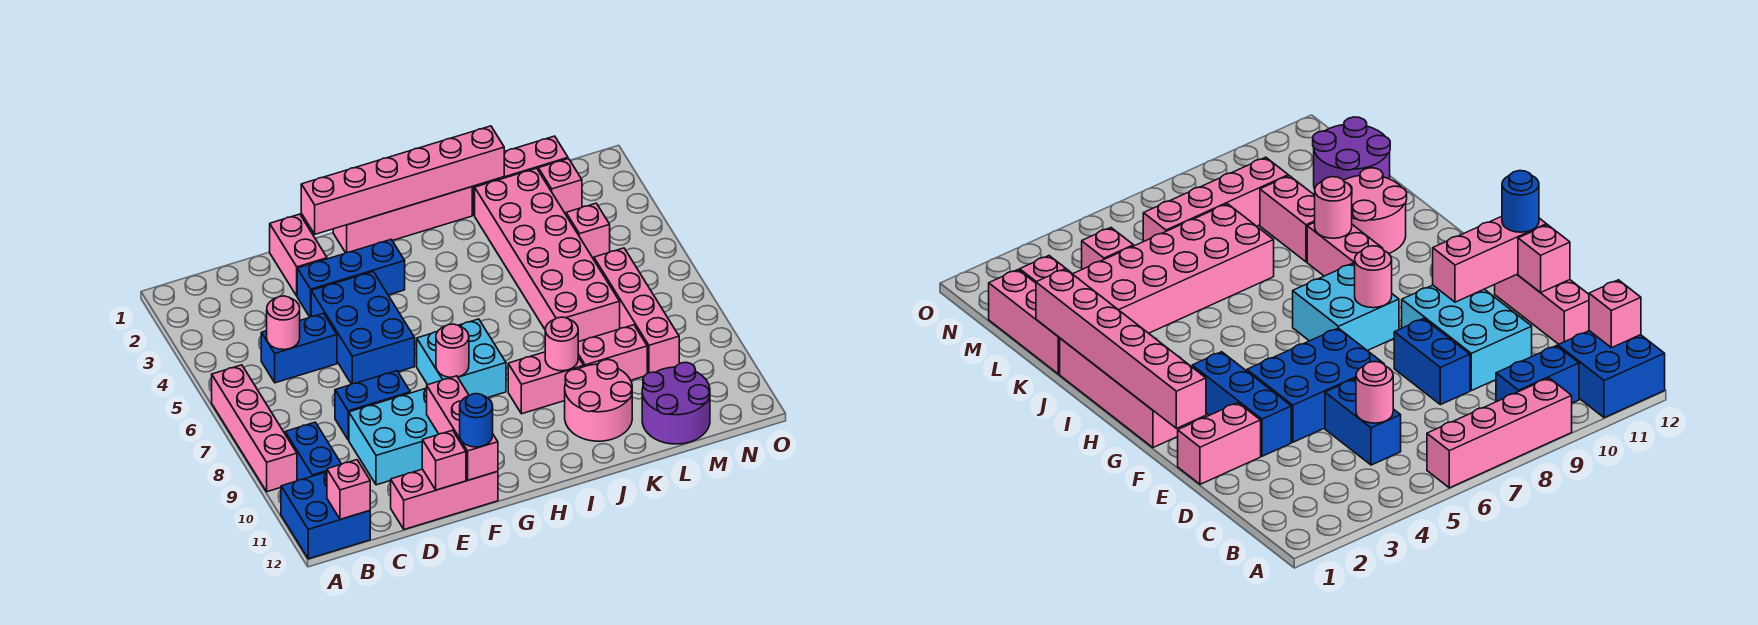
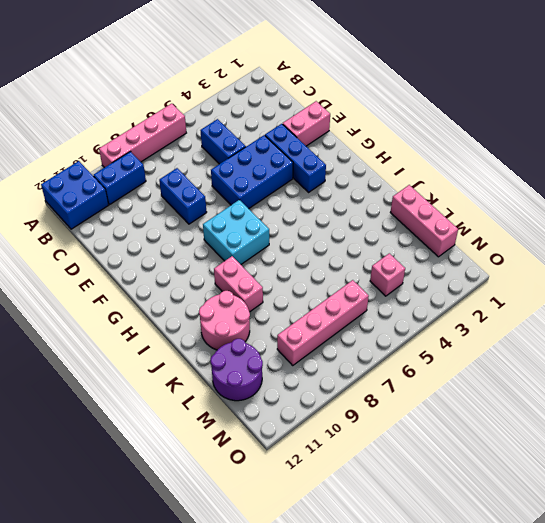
none -> cyan brick D9:F10 level 1
none -> pink brick D12:F12 level 1
none -> pink brick G1:J1 level 1

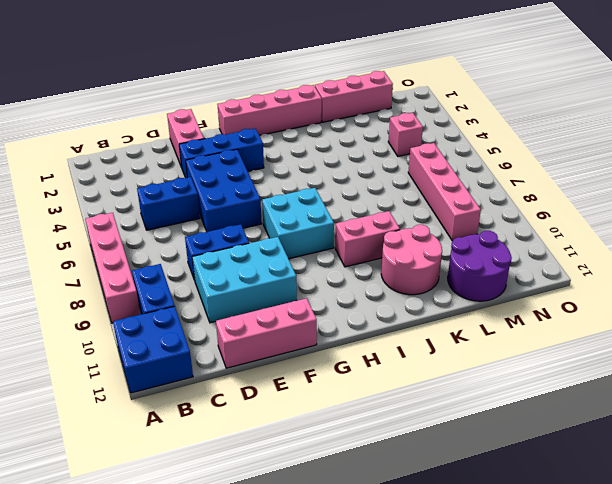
none -> pink brick K2:L7 level 1
none -> pink brick K9:L9 level 1
none -> pink brick M2 level 1

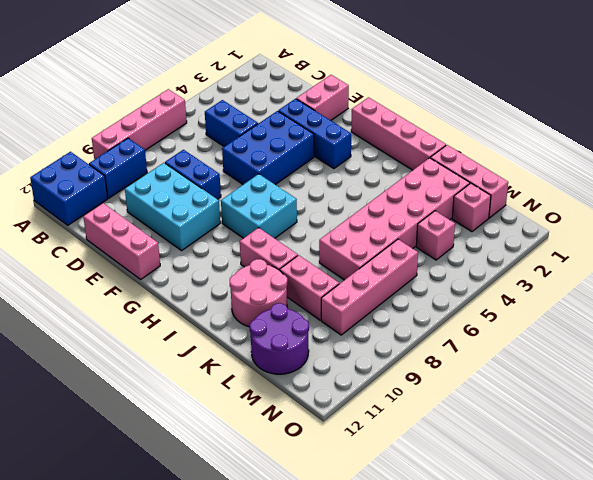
none -> pink brick B12 level 2
none -> pink round brick C5 level 2
none -> pink brick E12 level 2

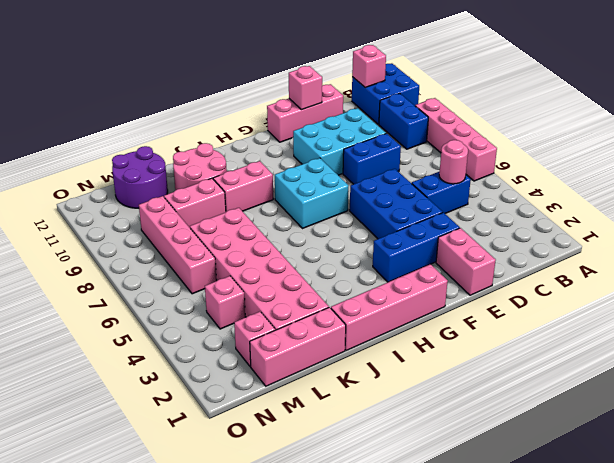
none -> pink brick F1:K1 level 2
none -> pink brick F10:F12 level 2
none -> pink round brick G8 level 2

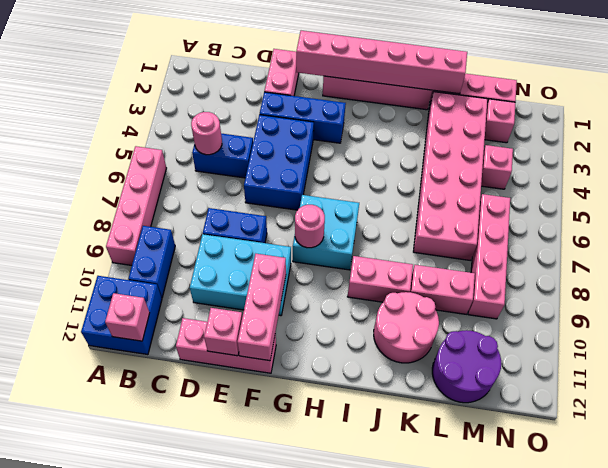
none -> pink round brick J9 level 2
none -> blue round brick F12 level 3

